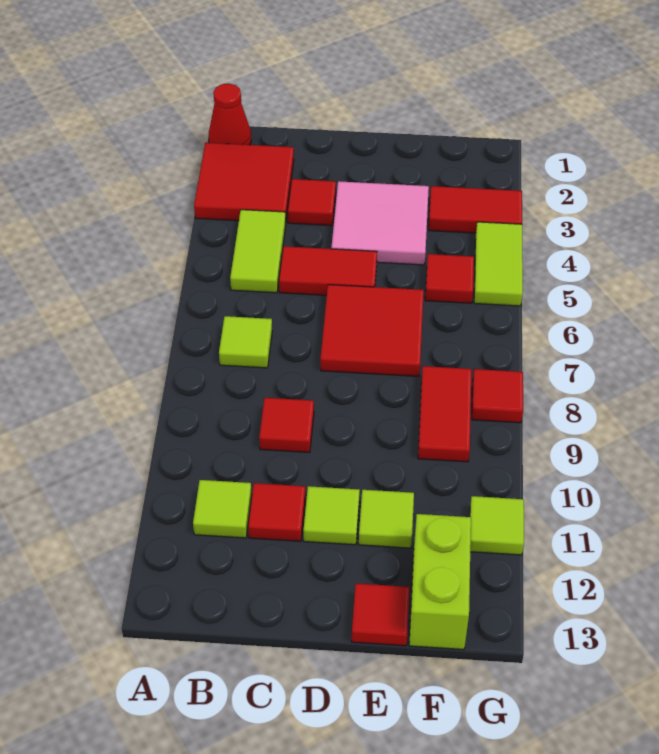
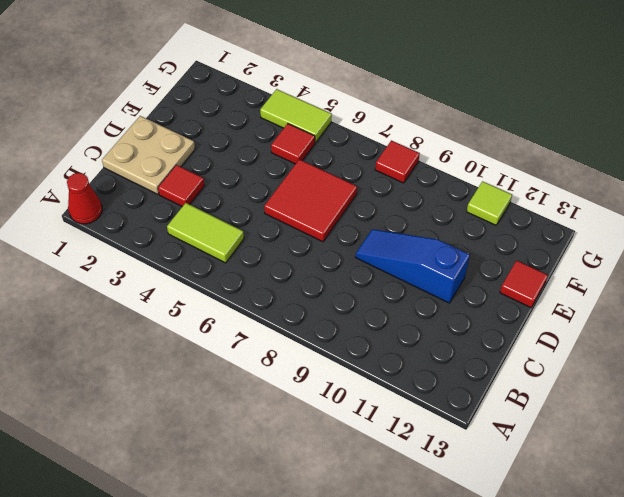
tan plate C1:D2 level 1 -> none
blue slope D9:D11 level 1 top 11 -> lime tile D11 level 1
none -> red tile A2:B3 level 1
none -> lime tile B7 level 1
none -> lime tile B11 level 1

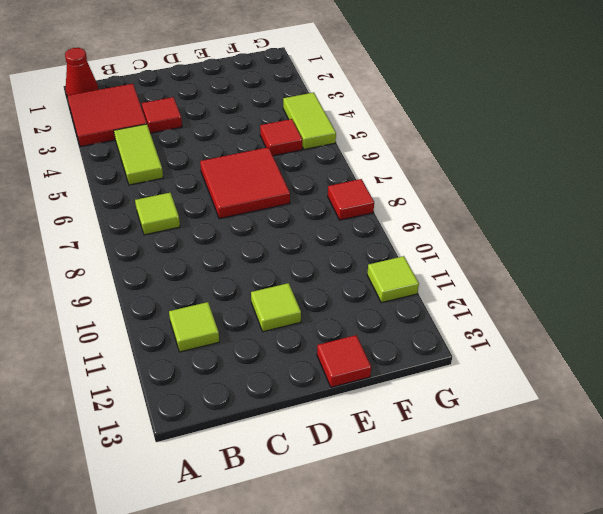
none -> red tile C5:D5 level 1
none -> red tile C9 level 1
none -> red tile C11 level 1

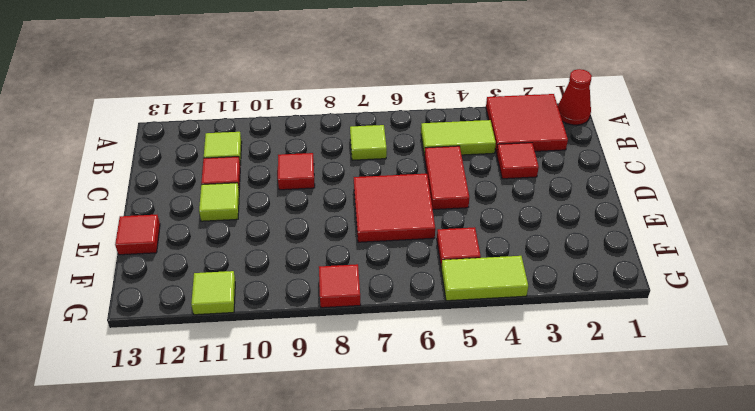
none -> pink tile D3:E4 level 1
none -> lime tile E11 level 1
none -> red tile F3:G3 level 1

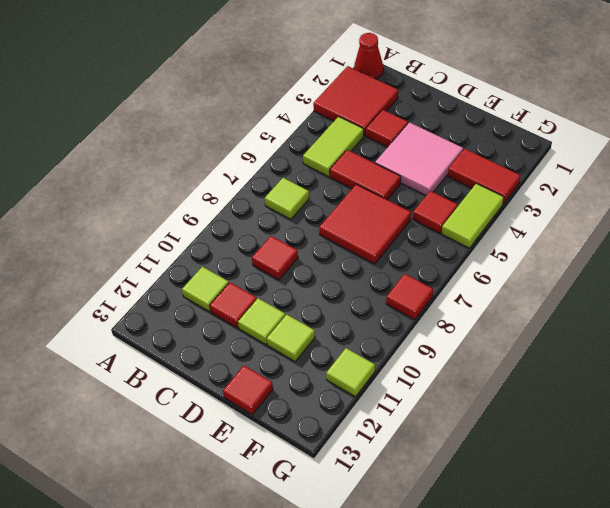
none -> red tile F8:F9 level 1
none -> lime brick F12:F13 level 1

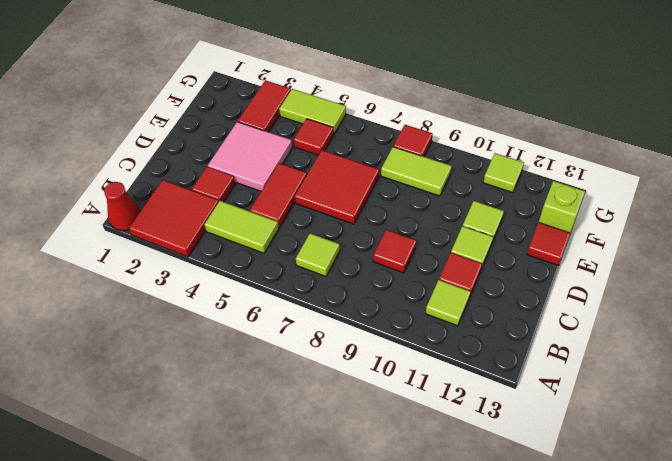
lime tile F8:F9 level 1 -> red tile F8:F9 level 1
lime brick F13 level 1 -> lime brick F12:F13 level 1

